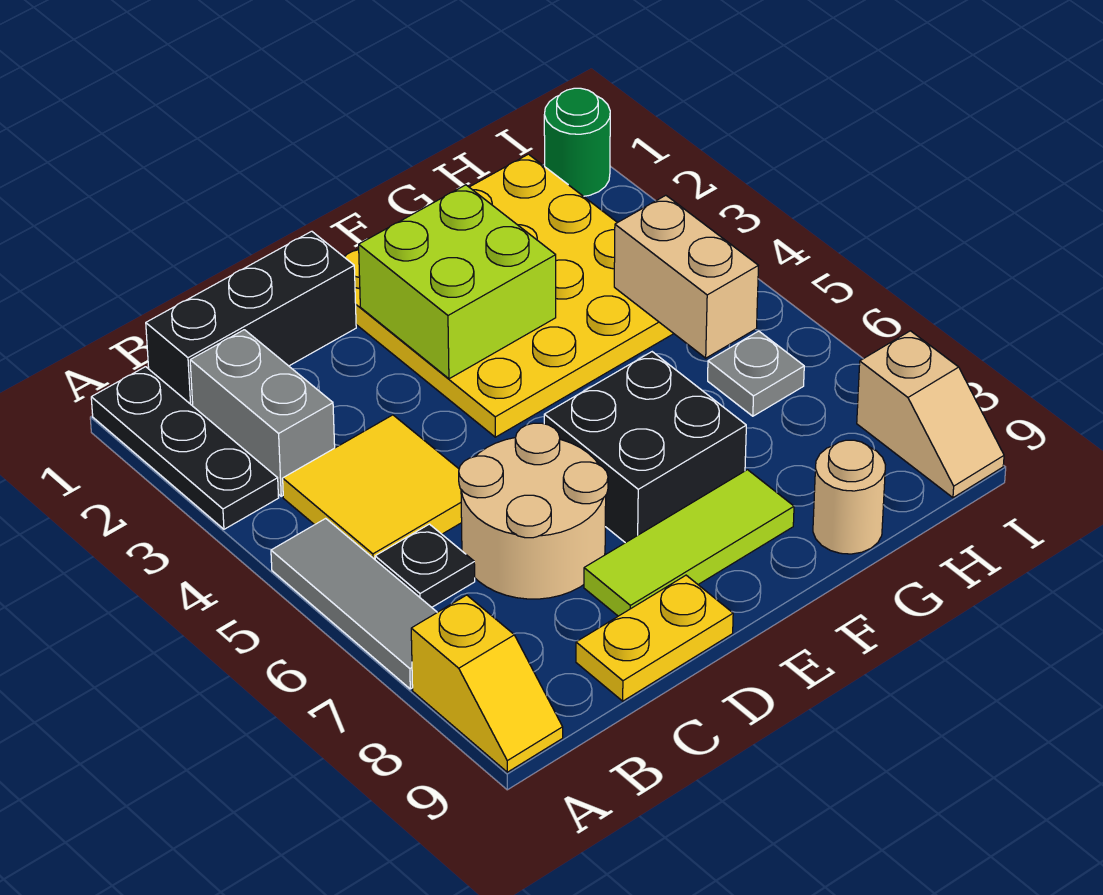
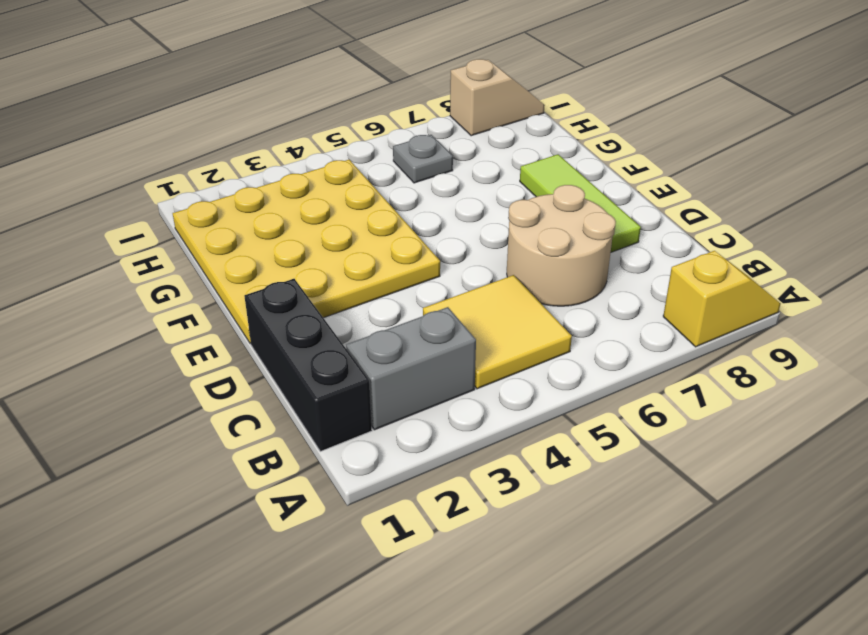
none -> black plate A1:A3 level 1
none -> grey tile A5:A7 level 1
none -> black plate B6 level 1

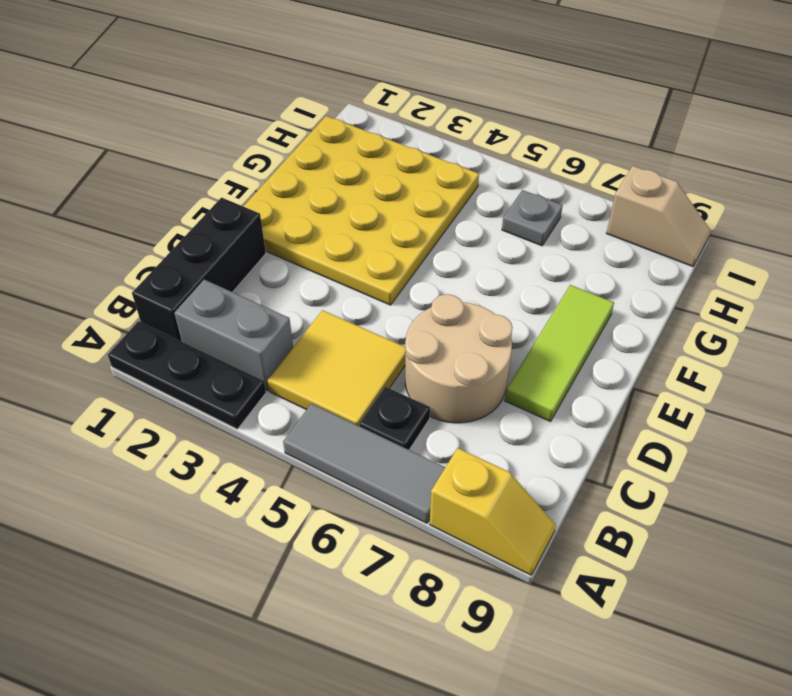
none -> yellow plate C9:D9 level 1
none -> black brick E6:F7 level 1
none -> tan round brick G9 level 1

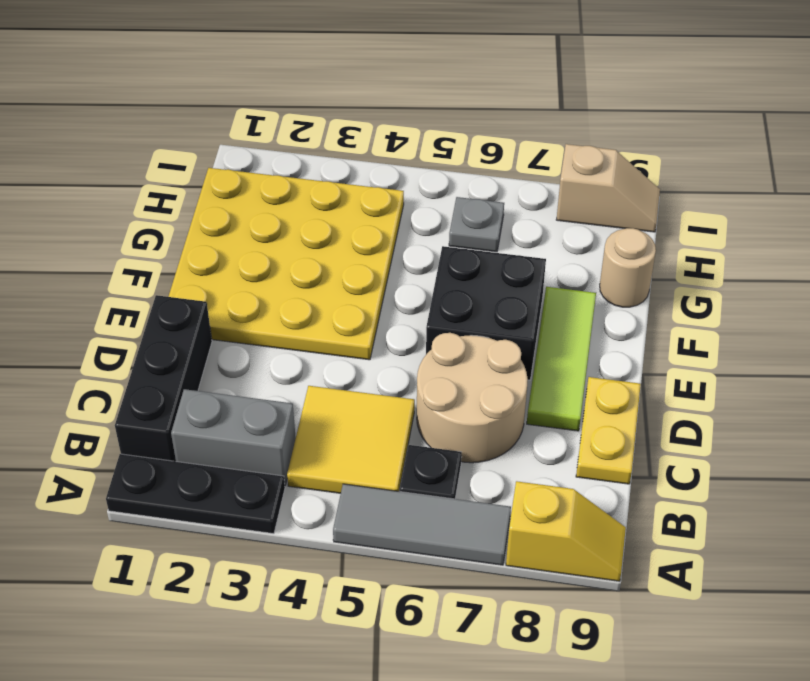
none -> green round brick I1 level 1
none -> lime brick E2:F3 level 2
none -> tan brick H4:H5 level 2

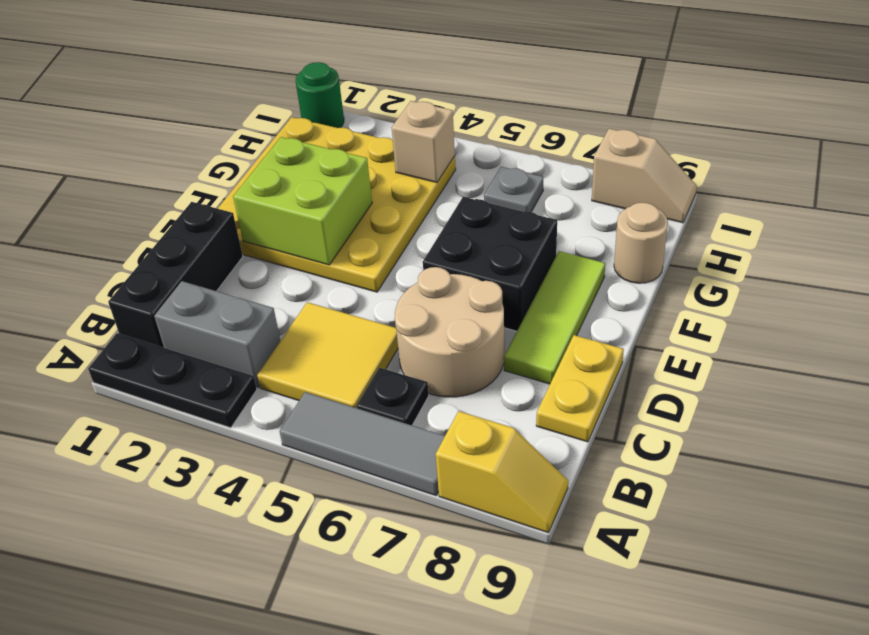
tan brick H4 level 2 -> tan brick H4:H5 level 2

